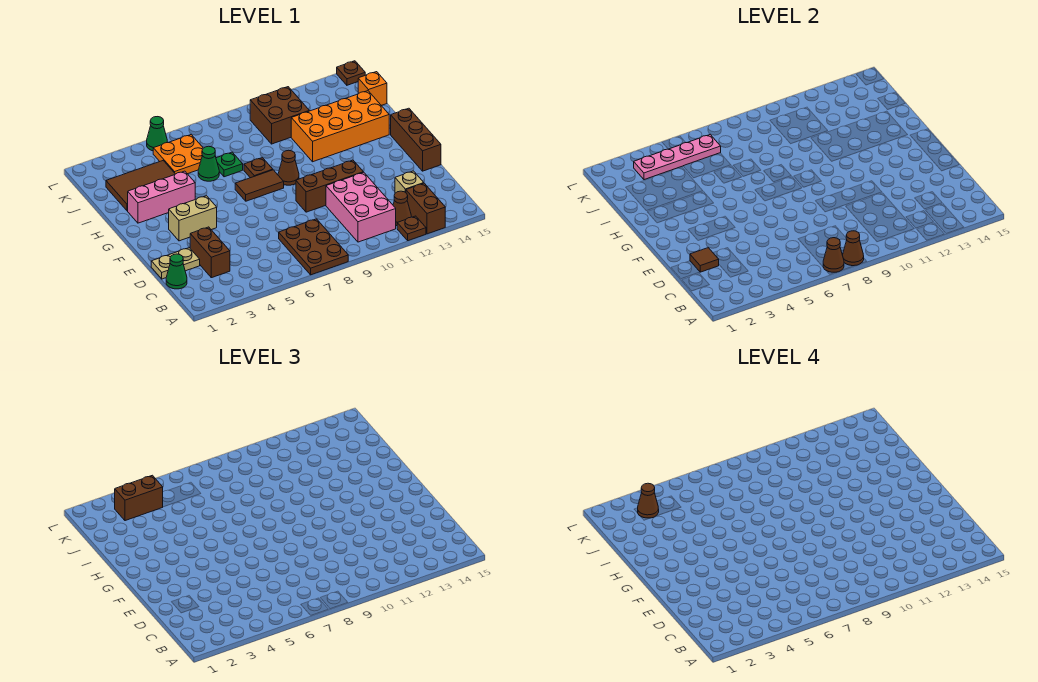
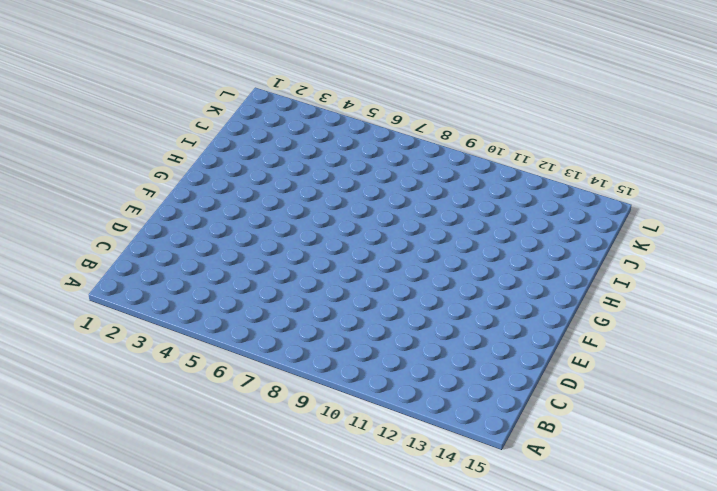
none -> brown plate A7:C8 level 1
none -> brown plate A12 level 1
none -> brown brick A13:B13 level 1
none -> pink brick B10:D11 level 1

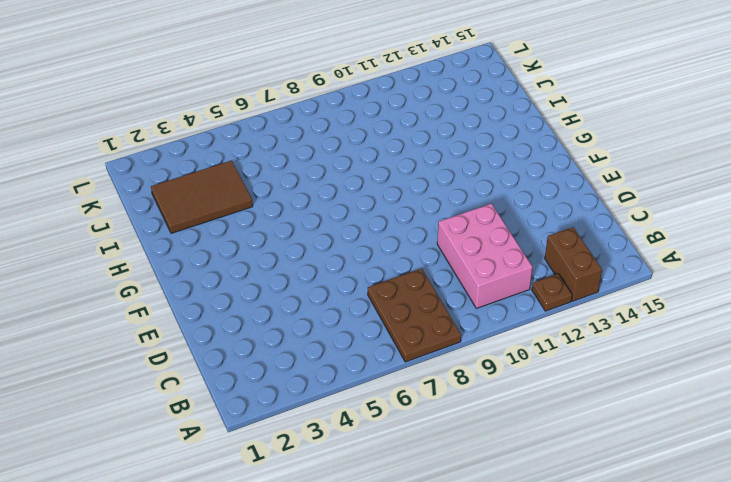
none -> brown cone B12 level 1
none -> green cone C1 level 1
none -> brown brick C3:D3 level 1
none -> tan brick C13 level 1

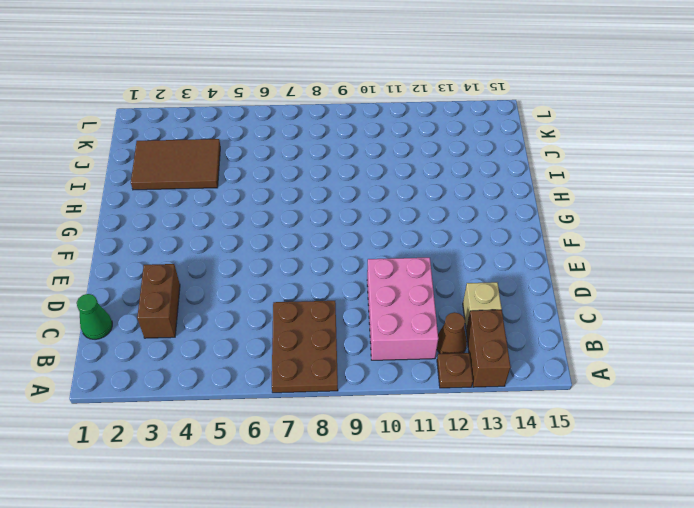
none -> tan plate D1:D2 level 1
none -> brown brick E9:E11 level 1
none -> brown brick E15:G15 level 1
none -> tan brick F3:F4 level 1

